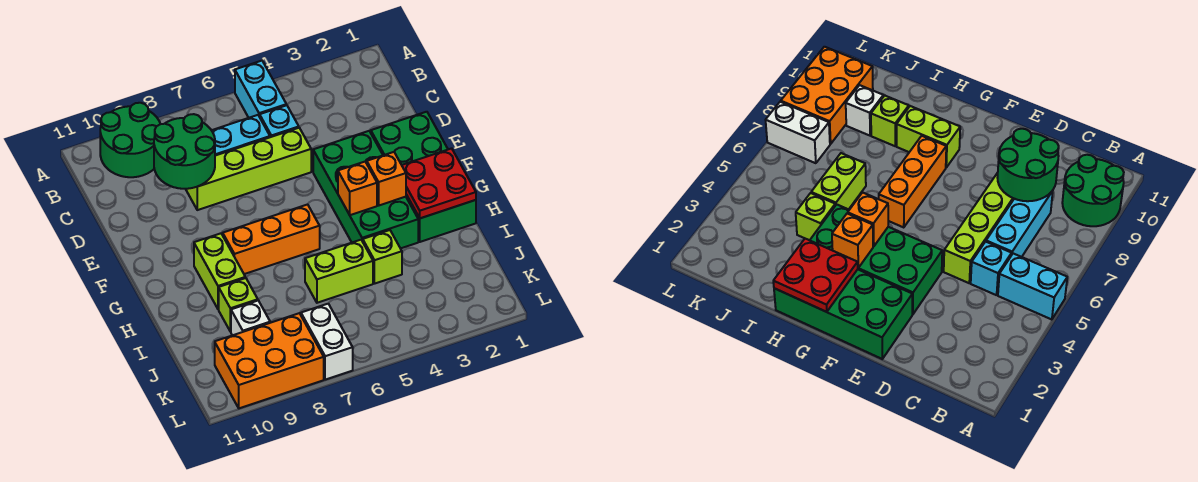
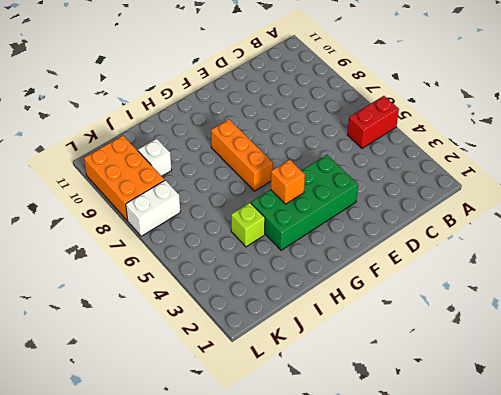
red brick A5:B5 level 1 -> cyan brick A5:B5 level 1
none -> green round brick A9:B10 level 1
none -> cyan brick C5 level 1
none -> cyan brick C6:C8 level 1

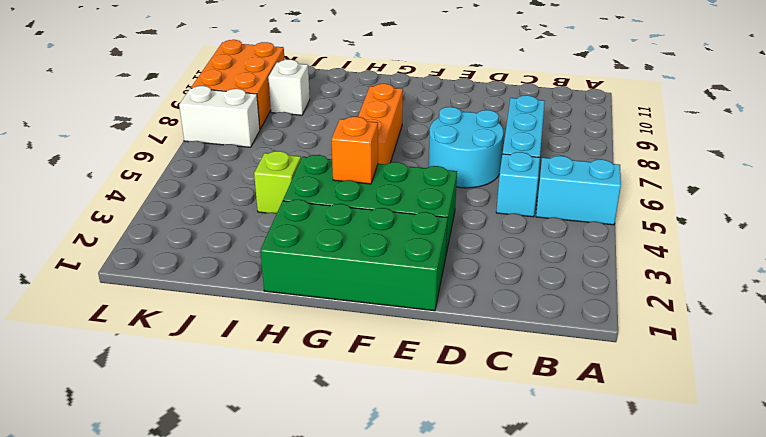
cyan round brick D6:E7 level 1 -> lime brick D5:D8 level 1
none -> green round brick A9:B10 level 1
none -> lime brick G9:H9 level 1
none -> lime brick I5:I6 level 1

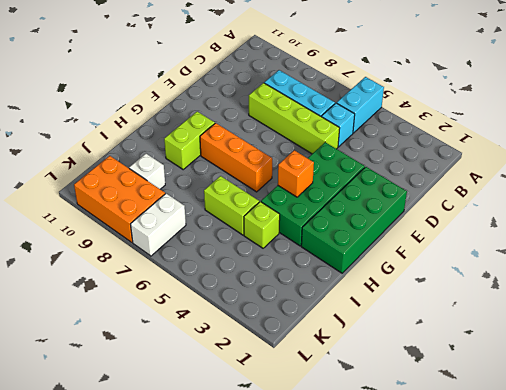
none -> green round brick A9:B10 level 1
none -> lime brick I9 level 1
none -> green round brick C8:D9 level 2

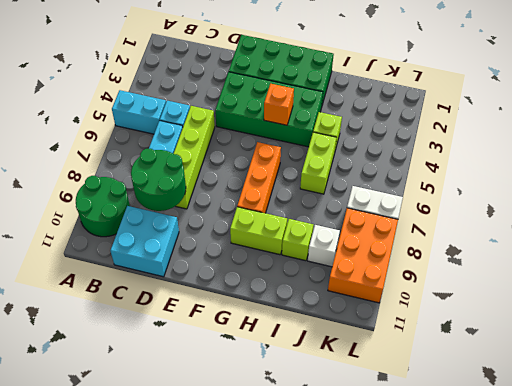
cyan brick C10:D11 level 1 -> none
none -> red plate G1:H2 level 2
none -> orange brick G3 level 2

